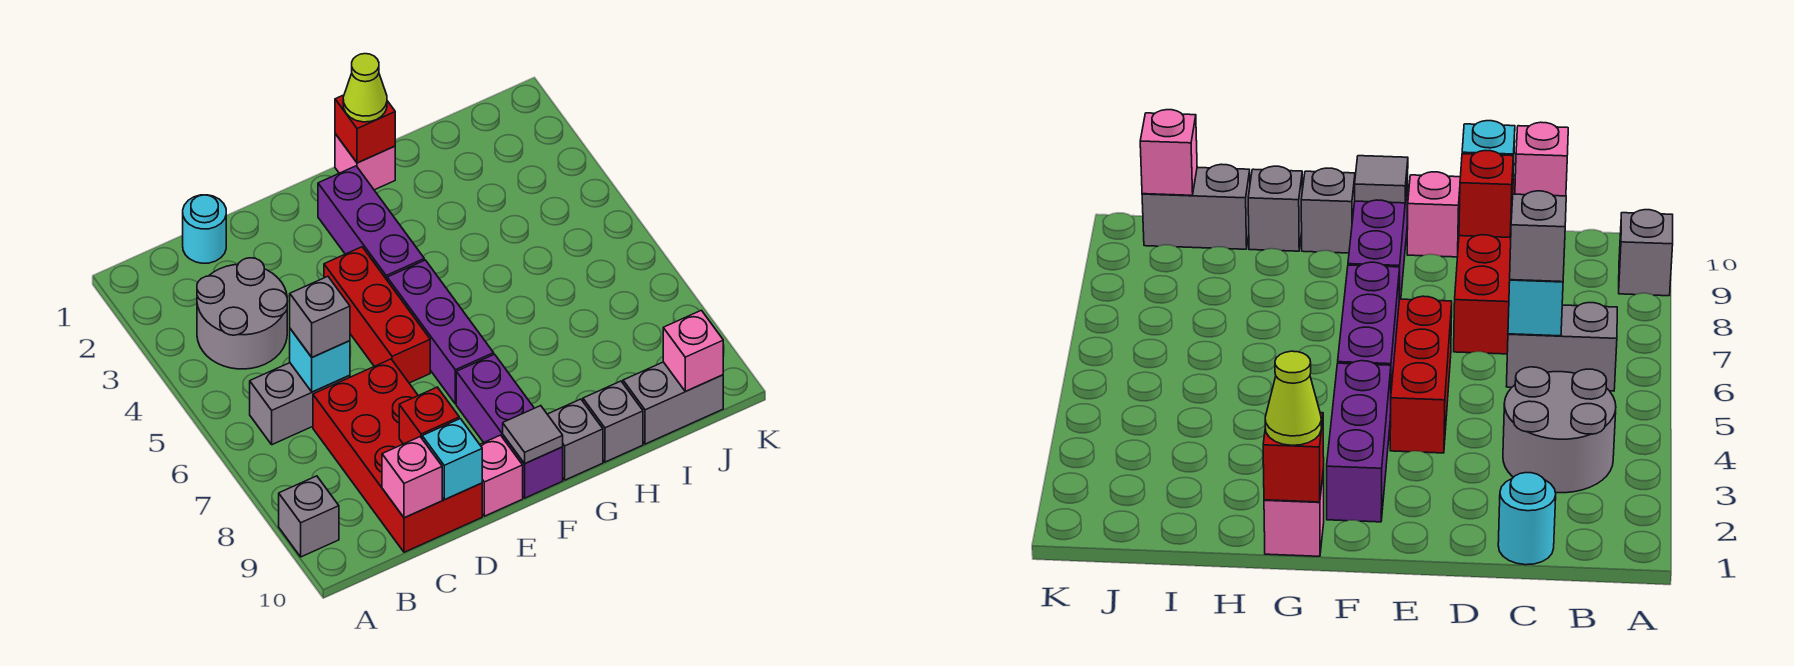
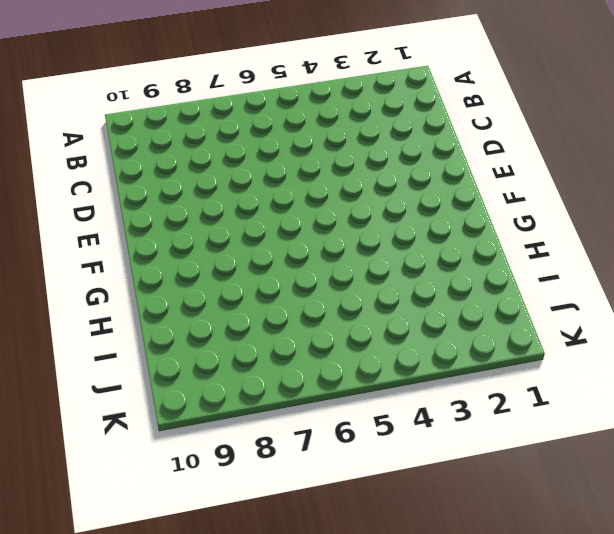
none -> grey brick A9 level 1
none -> grey round brick B3:C4 level 1
none -> grey brick B6:C6 level 1

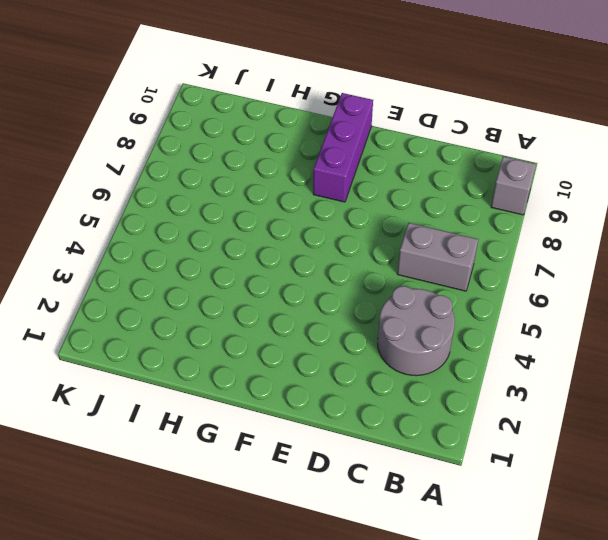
none -> cyan round brick C1 level 1
none -> red brick C7:D10 level 1
none -> red brick E4:E6 level 1

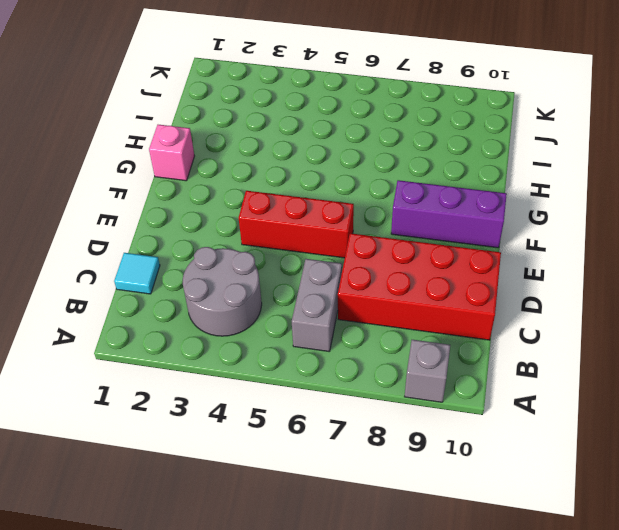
cyan tile C1 level 1 -> cyan round brick C1 level 1
none -> pink brick E10 level 1
none -> purple brick F2:F4 level 1
none -> purple brick F5:F7 level 1

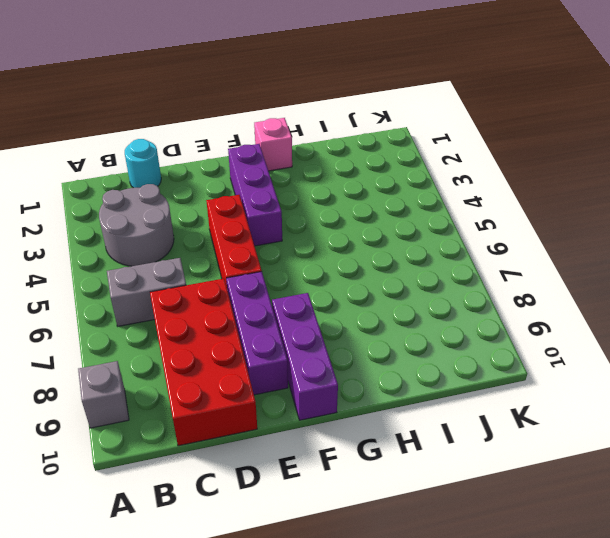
purple brick E7:E9 level 1 -> purple brick F5:F7 level 1
none -> pink brick E10 level 1
none -> grey brick G10 level 1
none -> grey brick H10 level 1

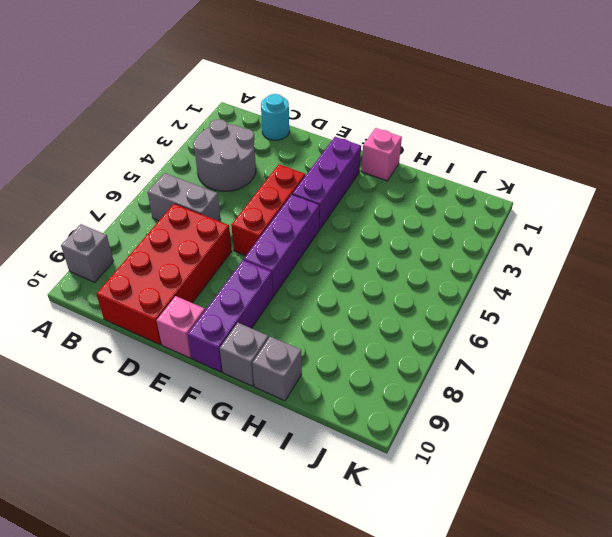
none -> grey brick I10:J10 level 1
none -> cyan brick C6 level 2
none -> pink brick C10 level 2

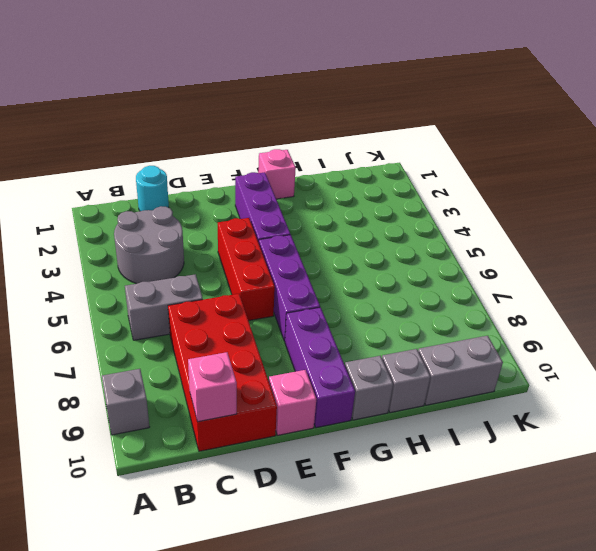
none -> cyan brick C6 level 2
none -> red brick D9 level 2
none -> cyan brick D10 level 2

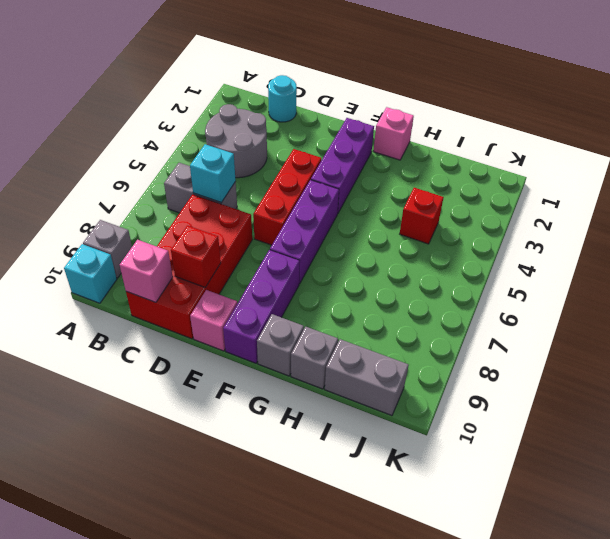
cyan brick A10 level 1 -> cyan brick D10 level 2
red brick I4 level 1 -> red brick G1 level 2
none -> grey tile F10 level 2
none -> pink brick J10 level 2
none -> grey brick C6 level 3

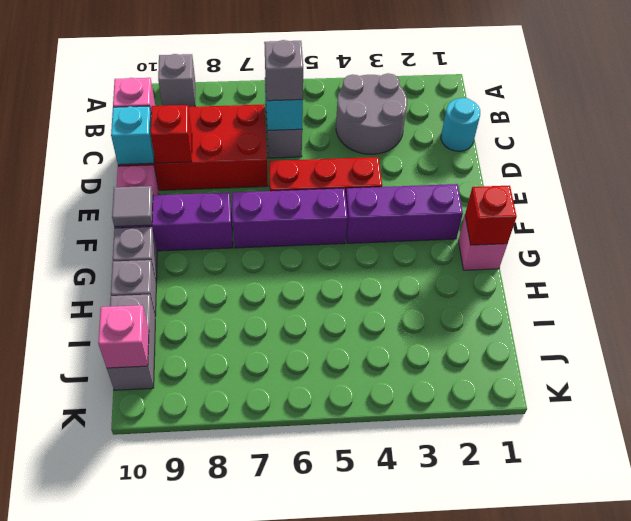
none -> lime cone G1 level 3

